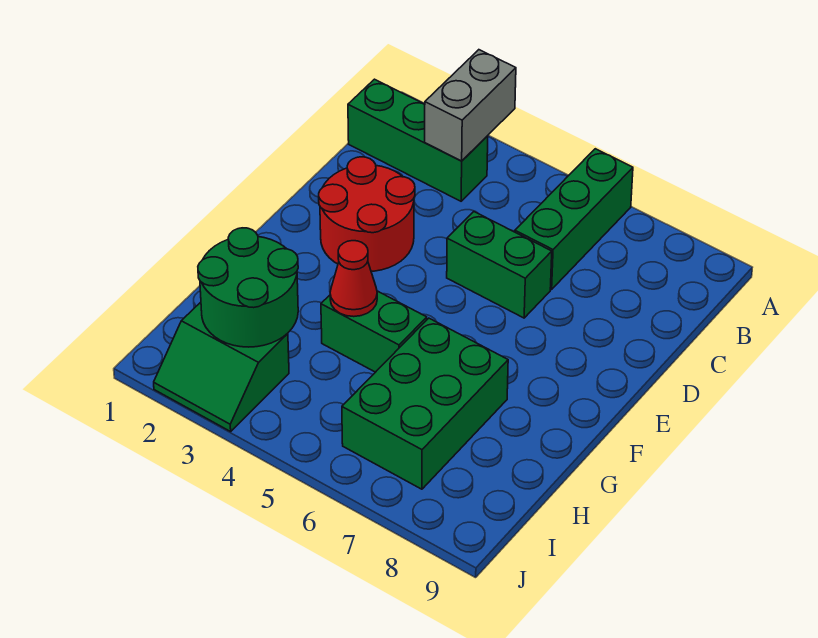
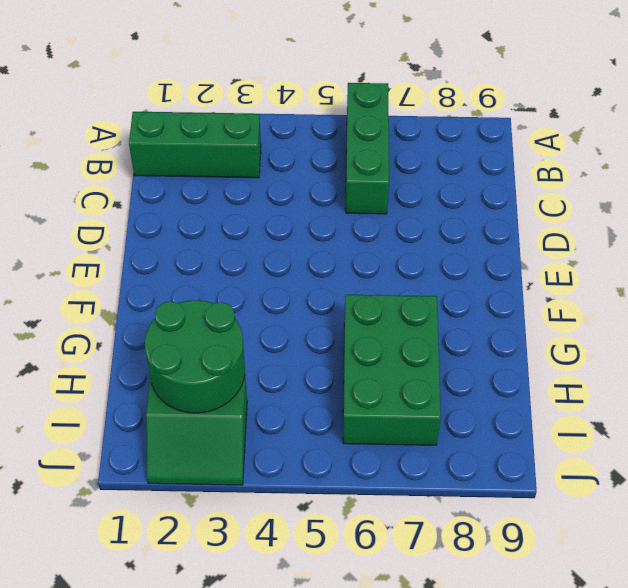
none -> red round brick D2:E3 level 1
none -> green brick D5:D6 level 1

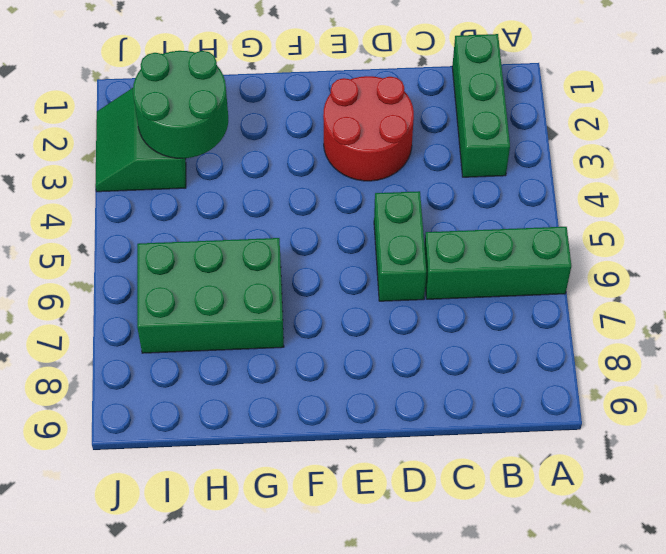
none -> green brick G4:G5 level 1
none -> grey brick A3:B3 level 2

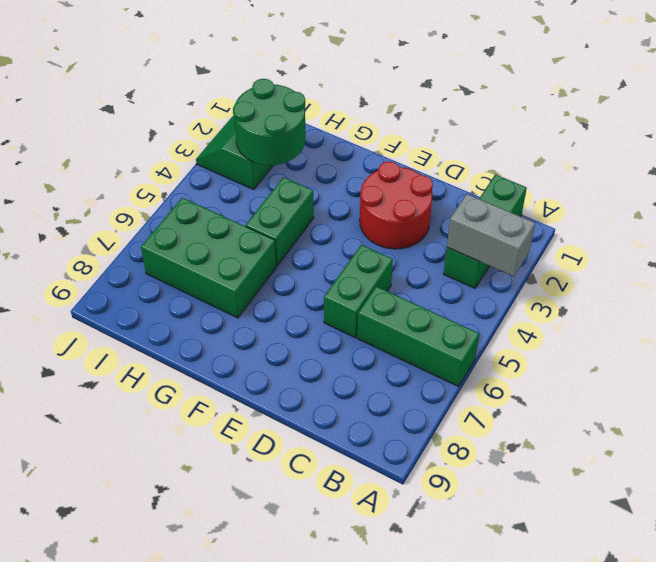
none -> red cone G4 level 2

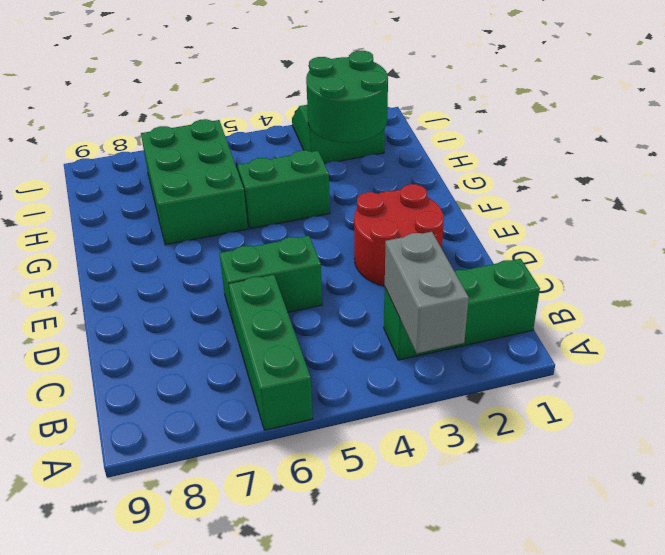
none -> red cone G4 level 2

